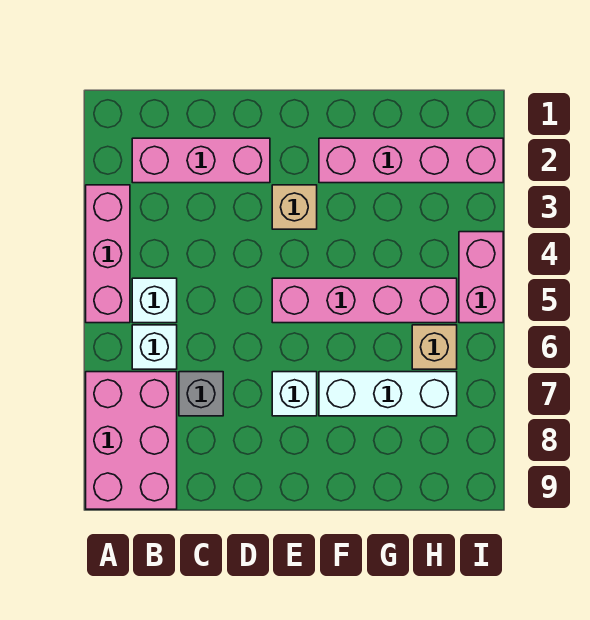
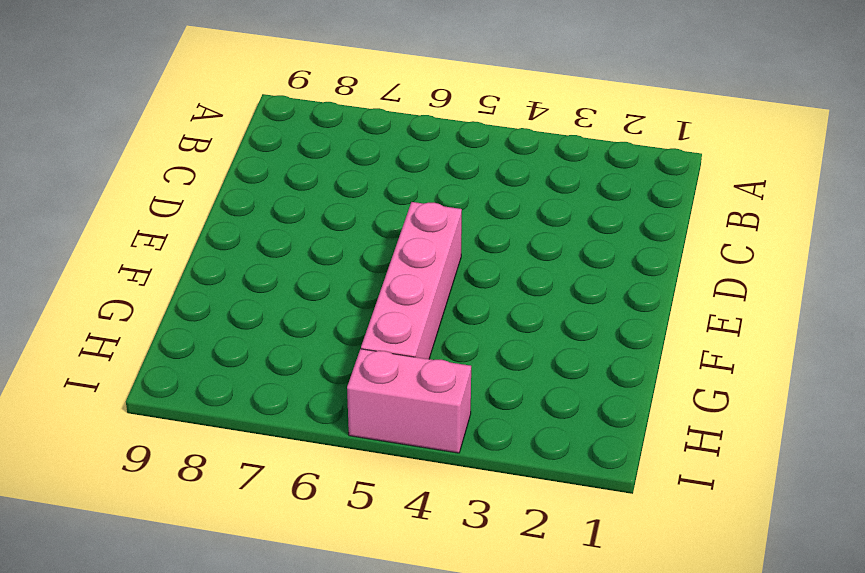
none -> pink brick A3:A5 level 1
none -> pink brick A7:B9 level 1
none -> pink brick B2:D2 level 1

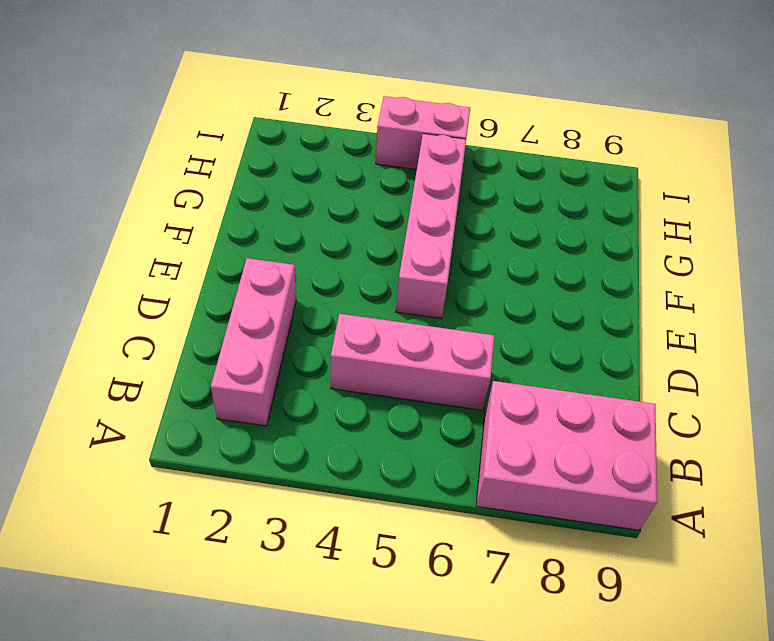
pink brick C4:C6 level 1 -> pink brick A3:A5 level 1
none -> white brick B5 level 1
none -> white brick B6 level 1
none -> grey brick C7 level 1

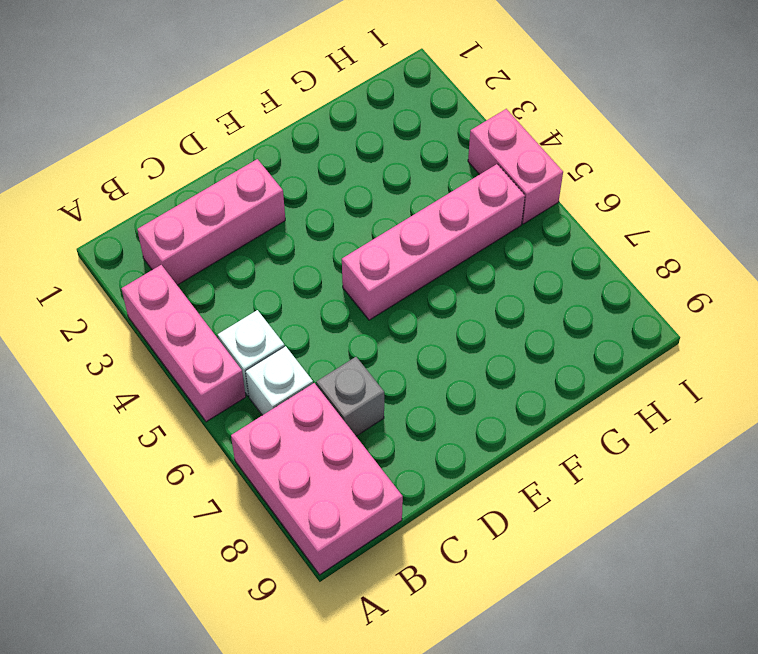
none -> tan brick E3 level 1
none -> white brick E7 level 1
none -> pink brick F2:I2 level 1

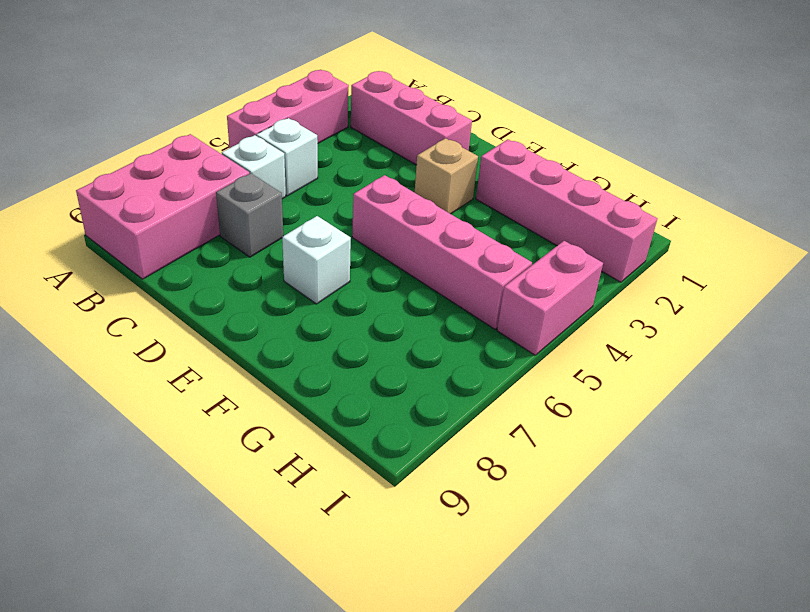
none -> white brick F7:H7 level 1
none -> tan brick H6 level 1

